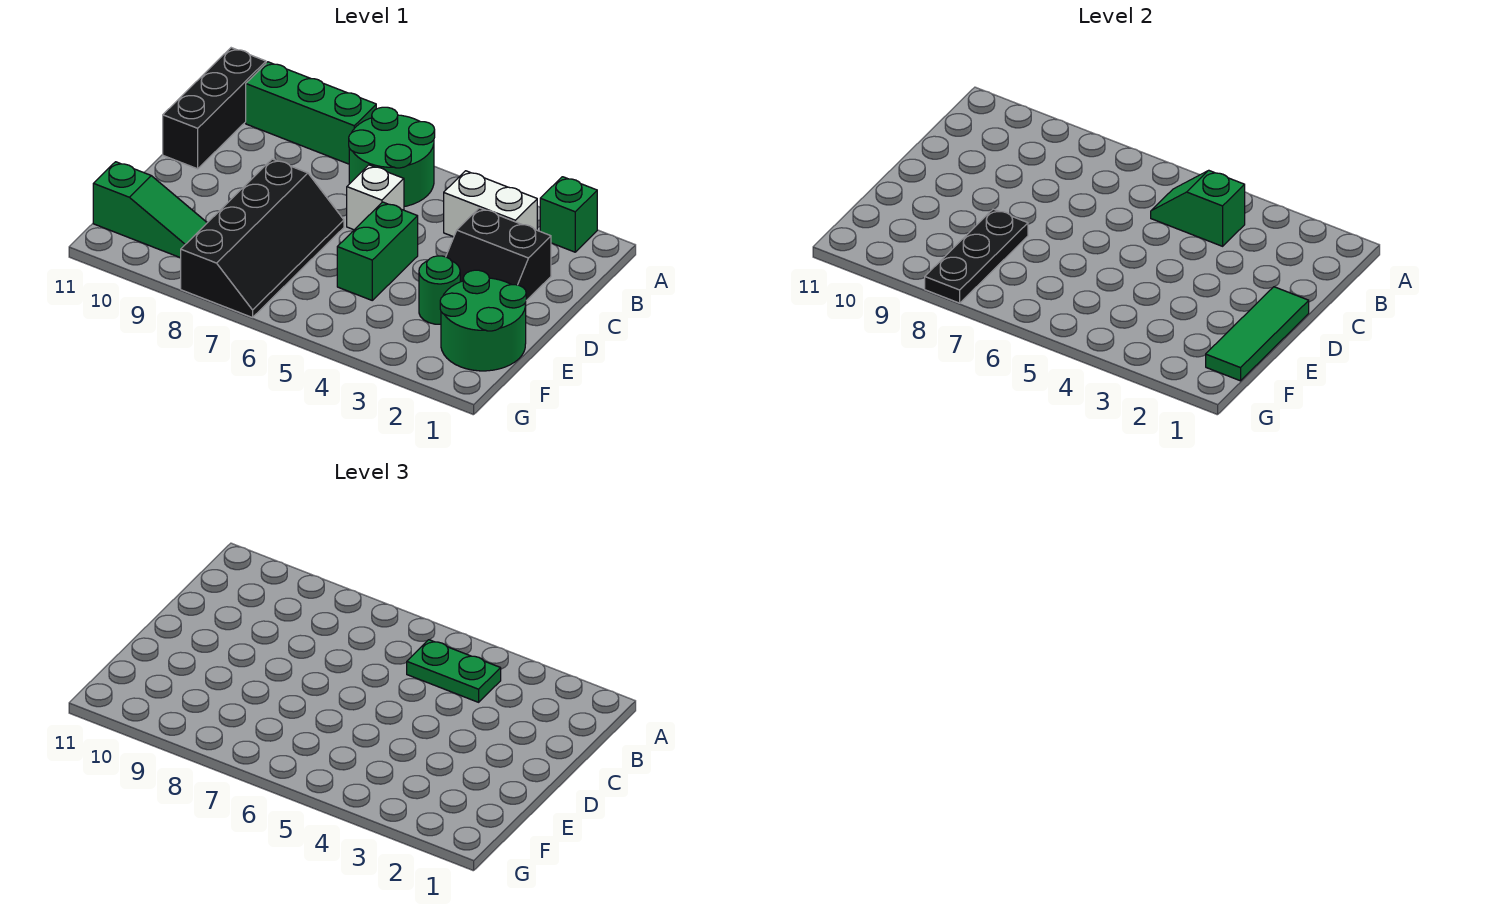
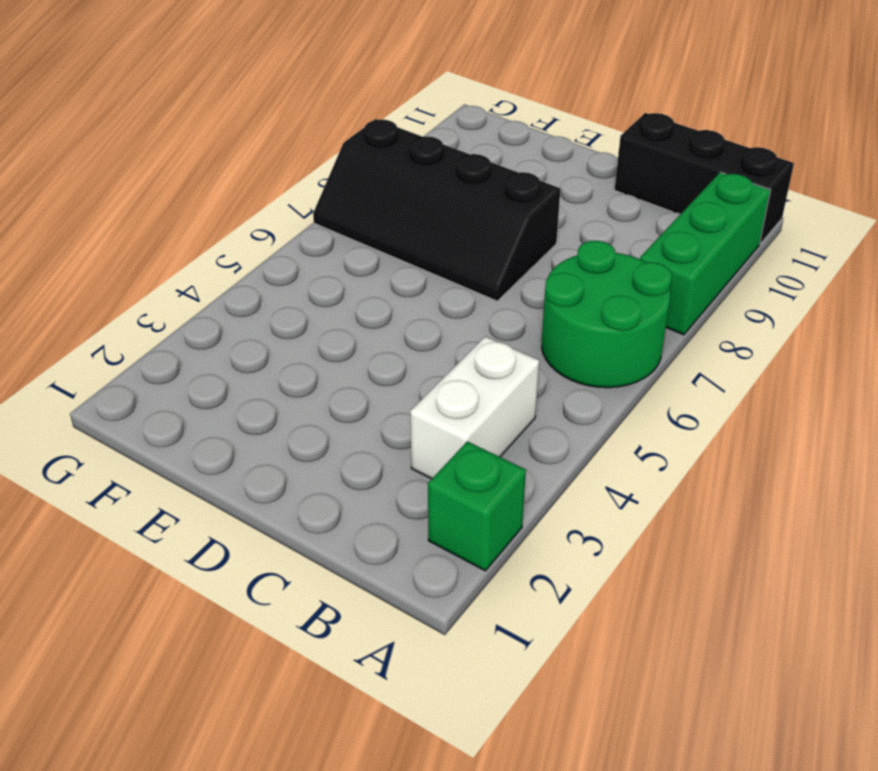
none -> black slope C2:D3 level 1 top C
none -> white brick C6 level 1
none -> green brick D5:E5 level 1

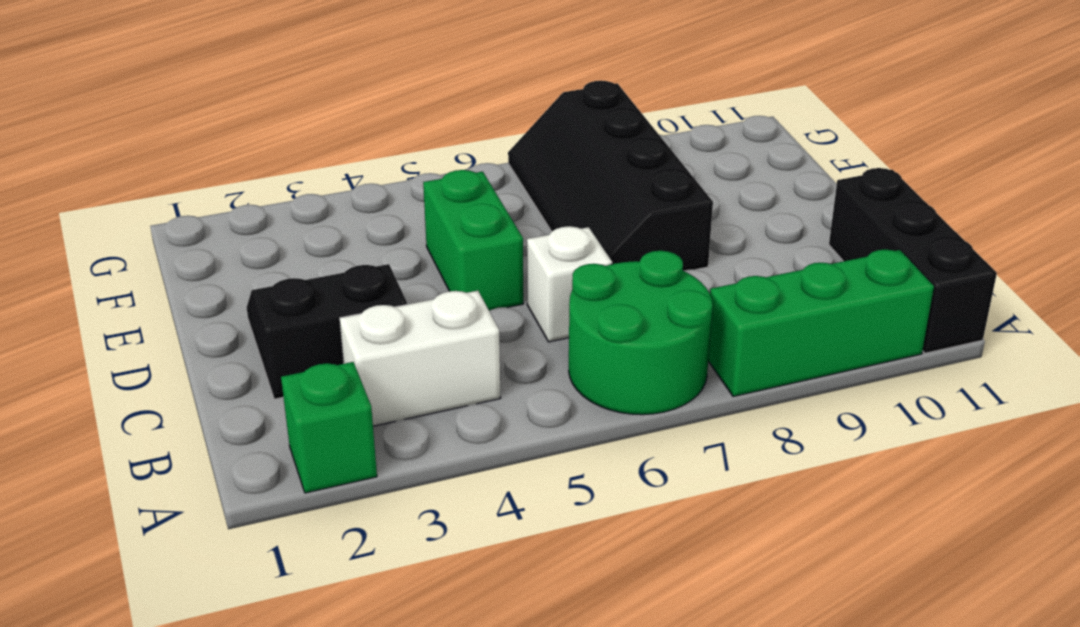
none -> green round brick E1:F2 level 1
none -> green round brick E3 level 1
none -> green slope F9:F11 level 1 top 11

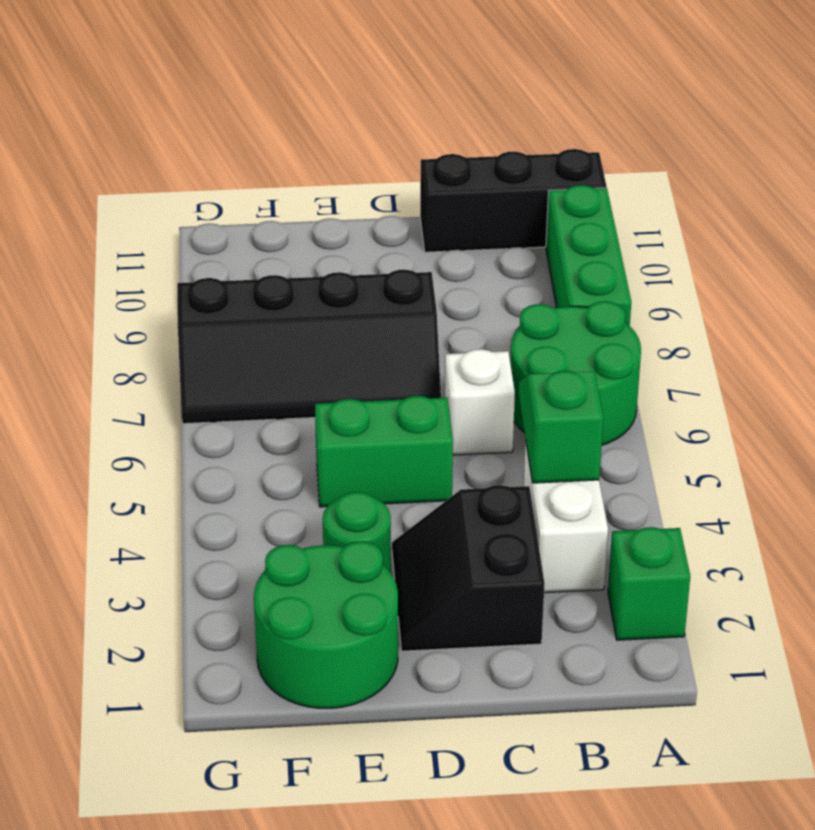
none -> green slope F9:F11 level 1 top 11
none -> green tile D1:F1 level 2
none -> black plate E8:G8 level 2

